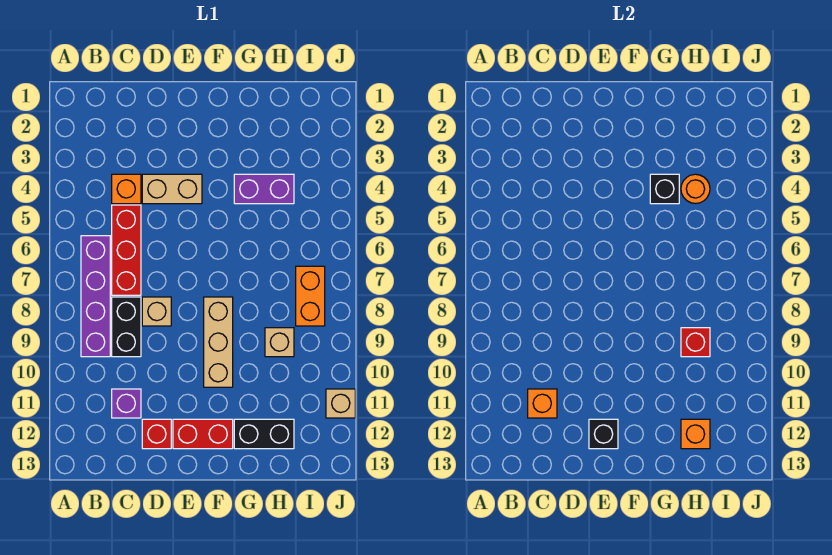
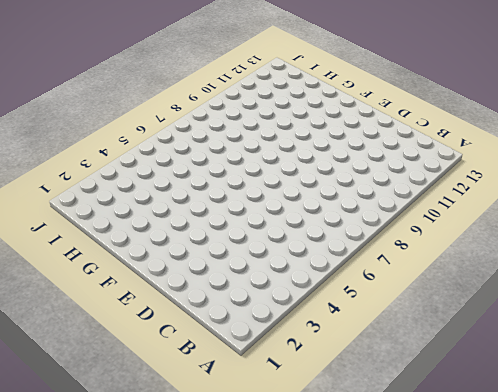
none -> purple brick B6:B9 level 1
none -> orange brick C4 level 1
none -> red brick C5:C7 level 1

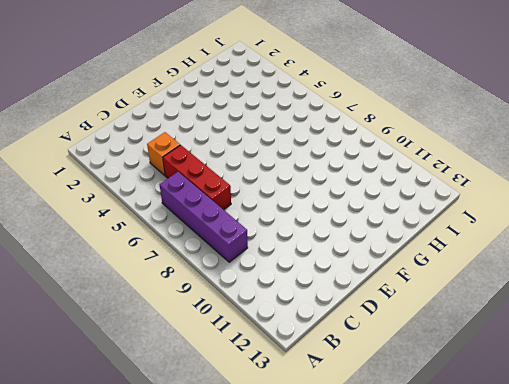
none -> black brick C8:C9 level 1
none -> purple brick C11 level 1
none -> tan brick D4:E4 level 1

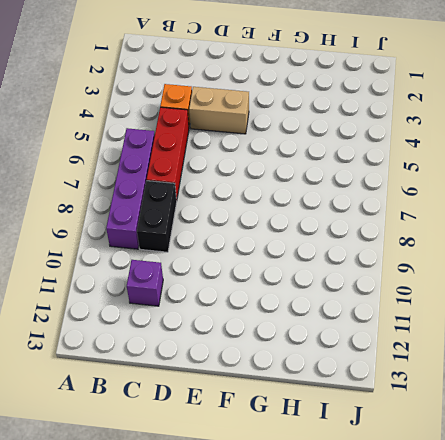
none -> tan brick D8 level 1
none -> red brick D12 level 1
none -> red brick E12:F12 level 1

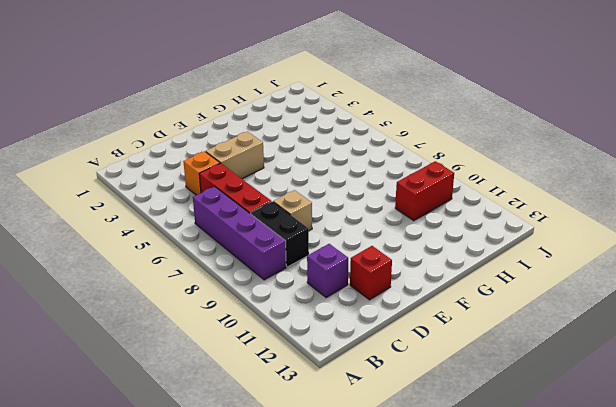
red brick H10:I10 level 1 -> red brick E12:F12 level 1
none -> tan brick F8:F10 level 1
none -> purple brick G4:H4 level 1
none -> black brick G12:H12 level 1

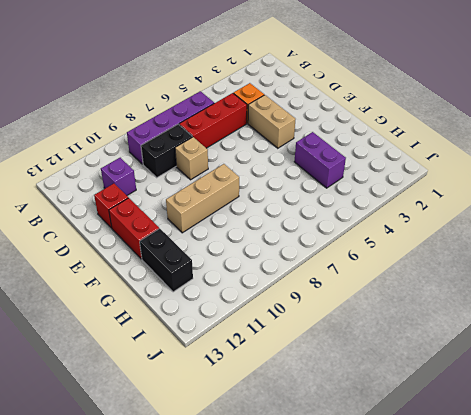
none -> tan brick H9 level 1
none -> orange brick I7:I8 level 1
none -> tan brick J11 level 1

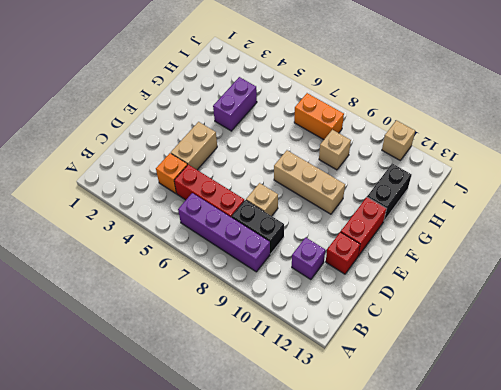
none -> orange brick C11 level 2
none -> black brick E12 level 2
none -> black brick G4 level 2

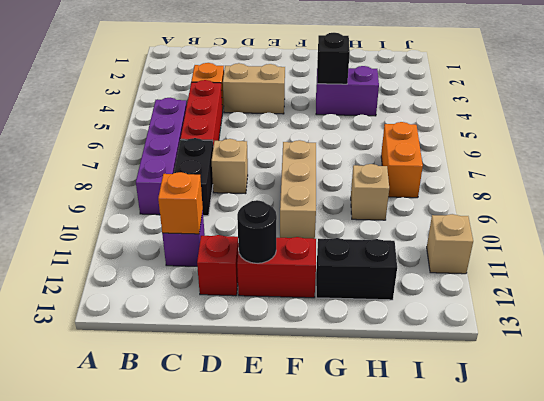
black round brick E12 level 2 -> black brick E12 level 2
none -> orange round brick H4 level 2
none -> red brick H9 level 2
none -> orange brick H12 level 2

